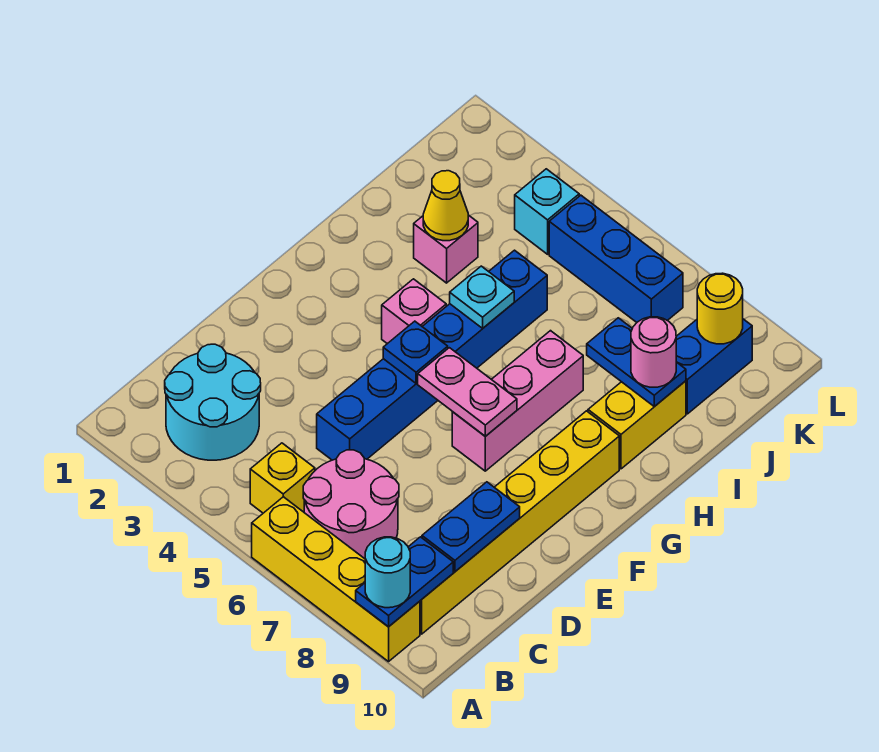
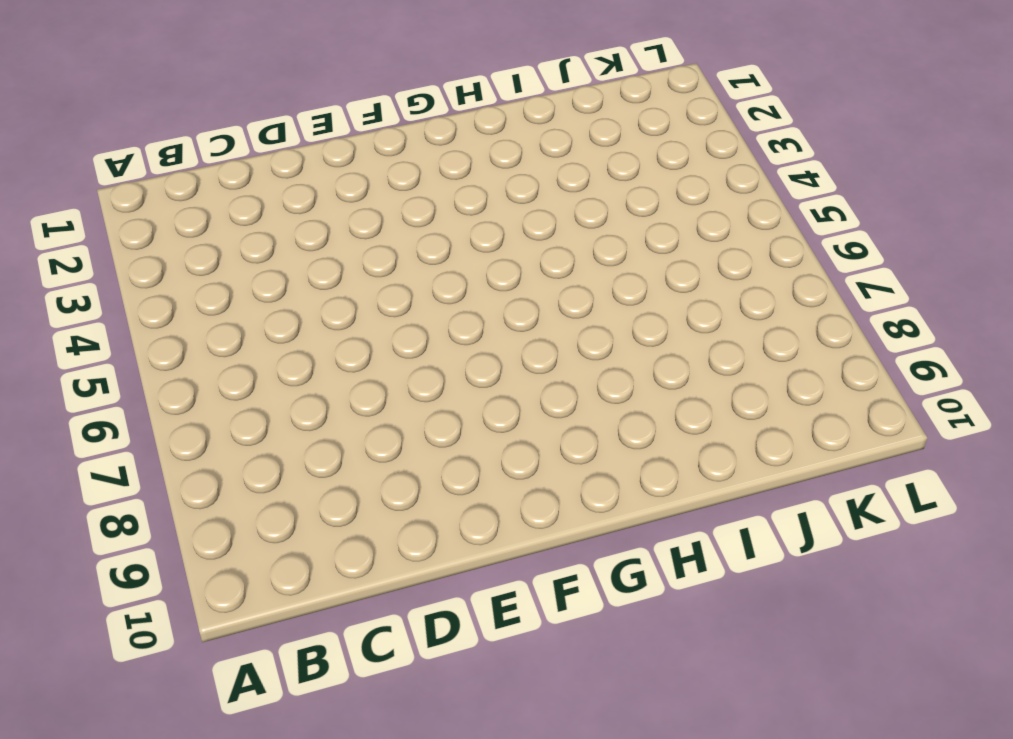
none -> yellow brick A6:A9 level 1
none -> cyan round brick B2:C3 level 1
none -> yellow brick B5 level 1

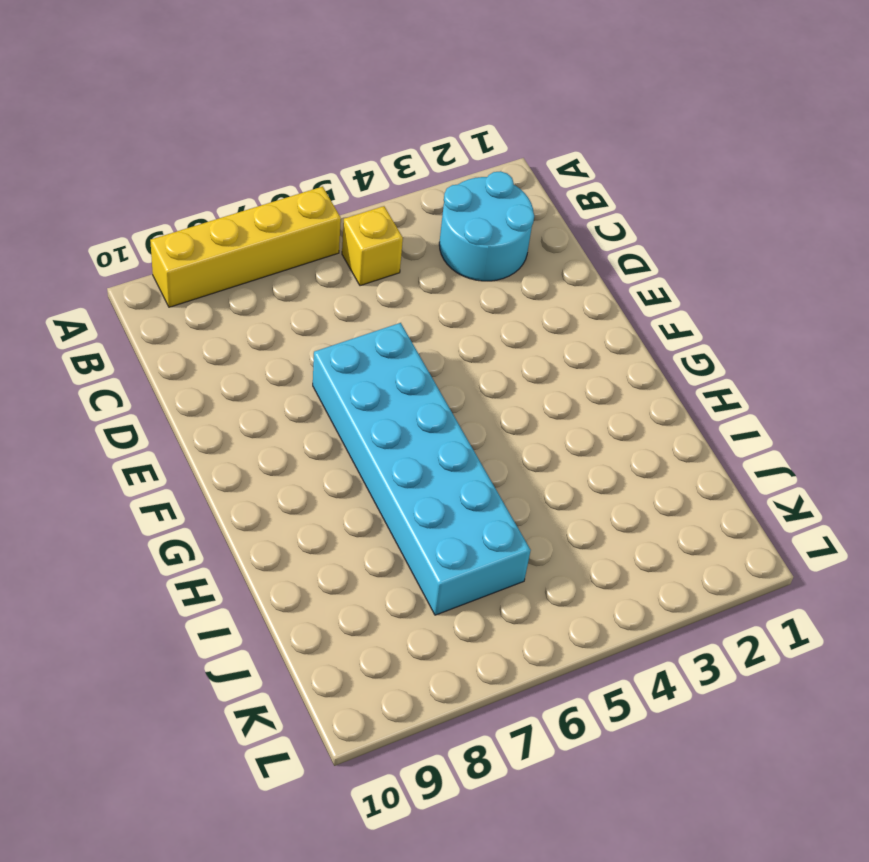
cyan brick E6:J7 level 1 -> pink brick F7:H7 level 1
none -> pink round brick B6:C7 level 1
none -> yellow brick B9:G9 level 1
none -> blue brick D5:I5 level 1

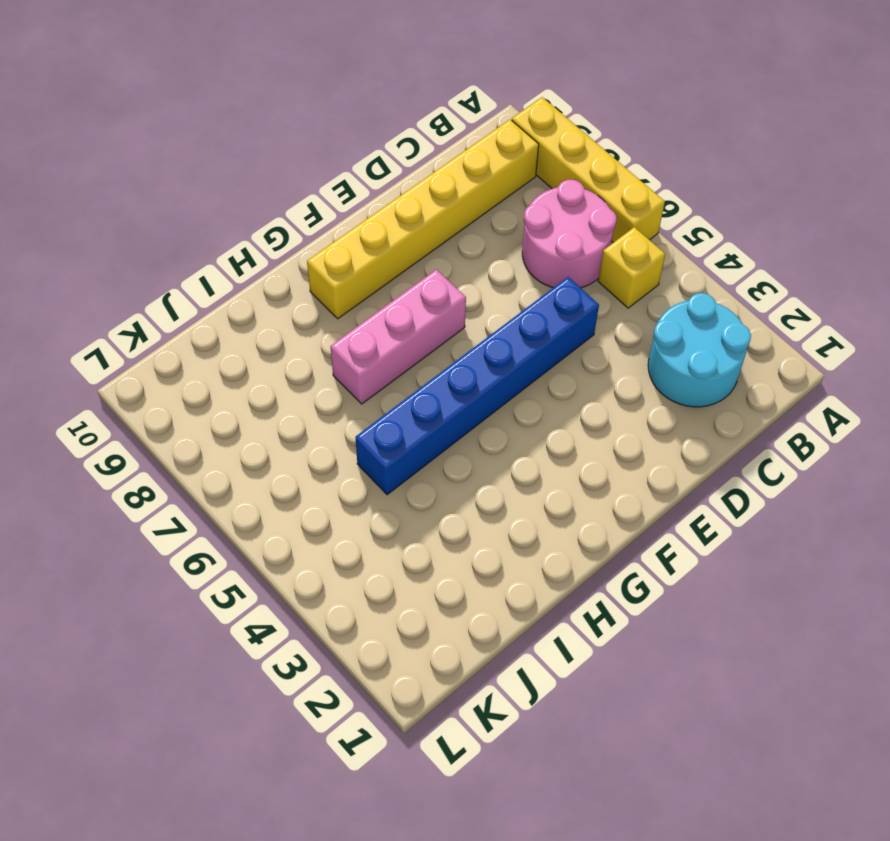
none -> pink brick G4 level 1
none -> yellow brick H9:I9 level 1
none -> pink brick I3 level 1

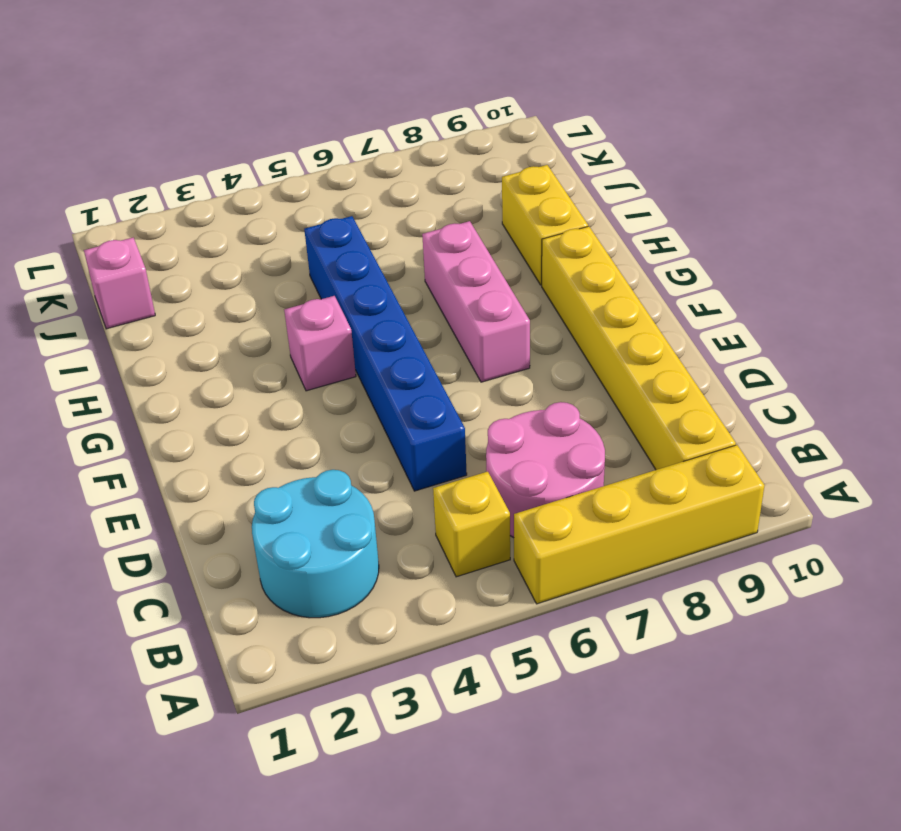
pink brick J1 level 1 -> pink brick I3 level 1
none -> blue brick J9:K9 level 1
none -> cyan brick K4 level 1
none -> blue brick K5:K7 level 1

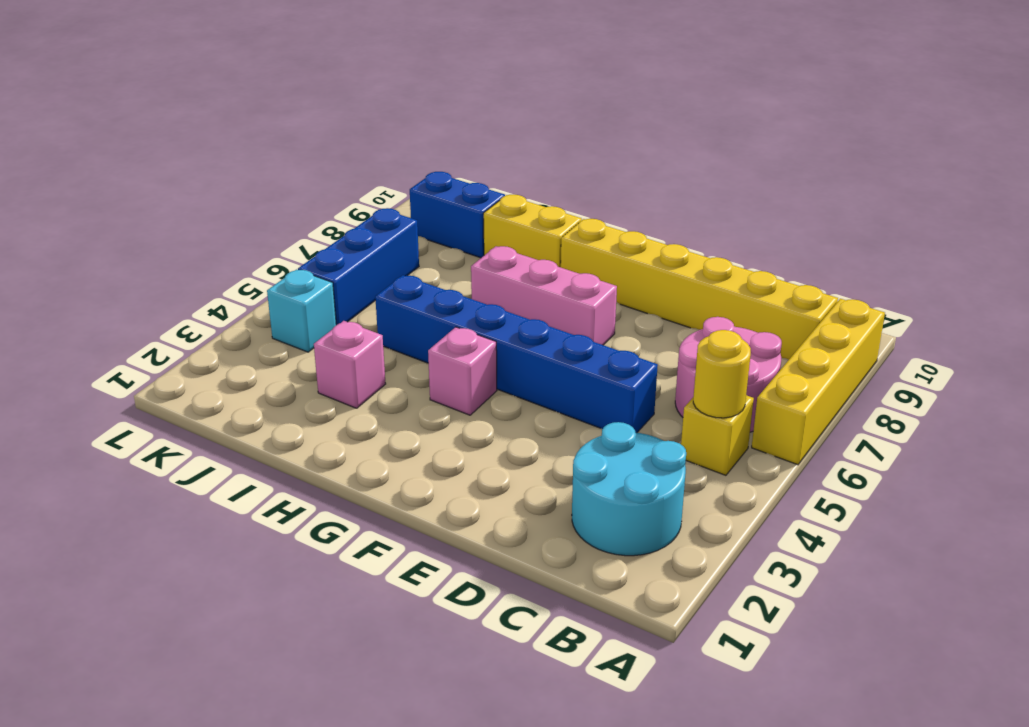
yellow round brick B5 level 2 -> yellow round brick K9 level 2
none -> blue plate A9:B9 level 2
none -> blue plate C9:D9 level 2
none -> blue plate F5 level 2

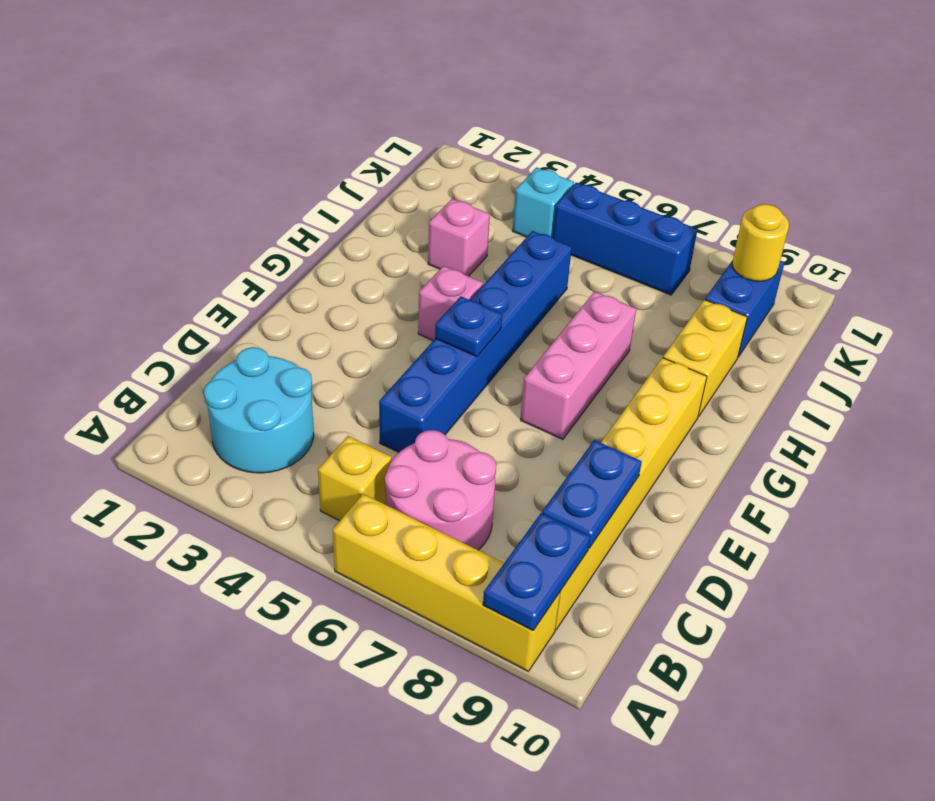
none -> pink plate F6:F7 level 2
none -> cyan plate H5 level 2
none -> yellow cone I3 level 2

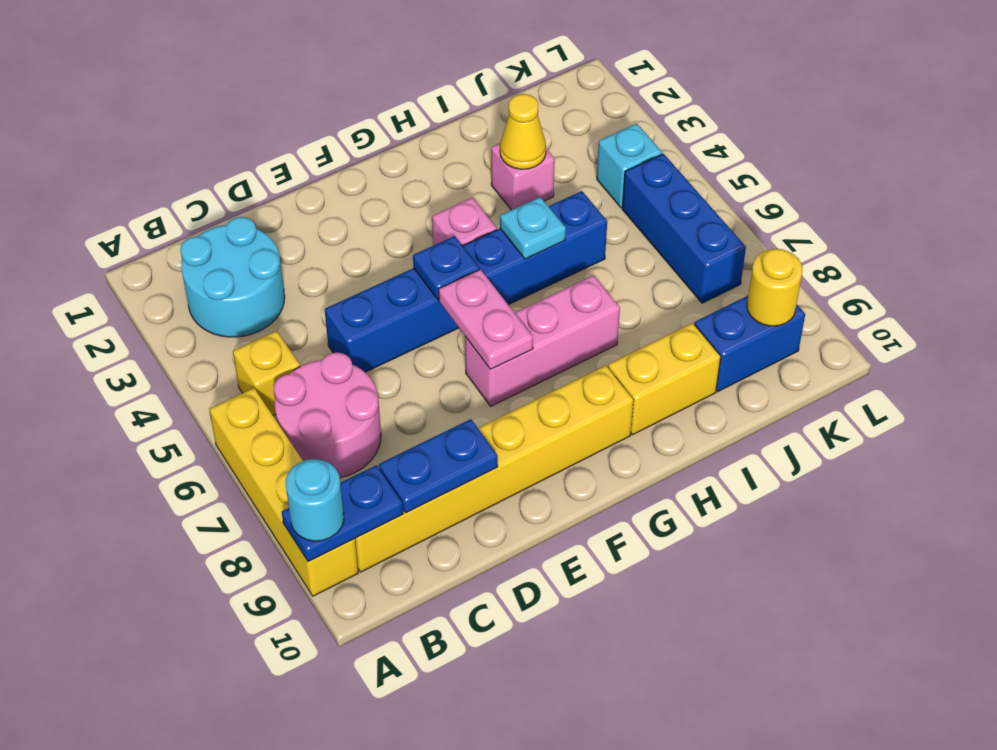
none -> blue plate I8:I9 level 2
none -> pink round brick I9 level 3

